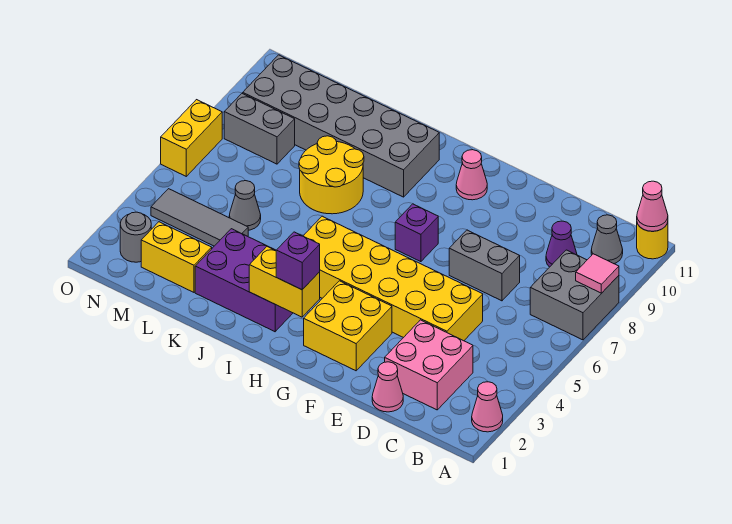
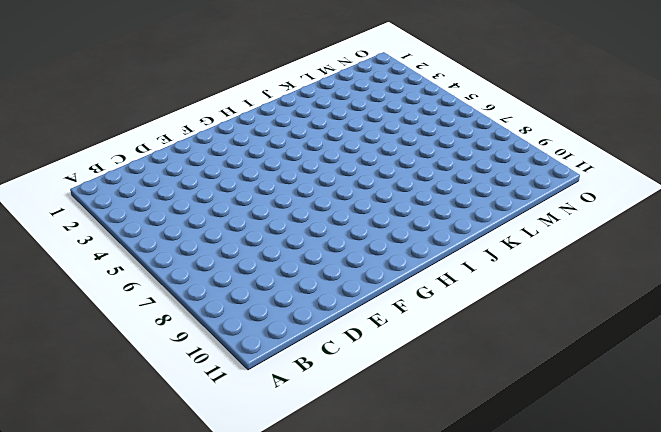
none -> pink cone A2 level 1
none -> grey brick A7:B8 level 1
none -> yellow round brick A11 level 1

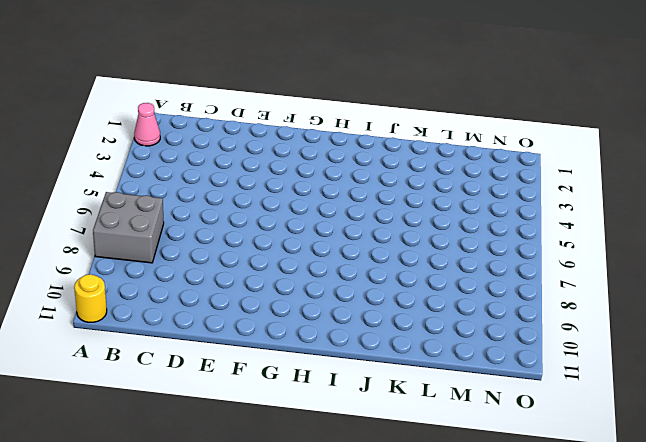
none -> grey cone B10 level 1
none -> pink brick C2:D3 level 1
none -> purple cone C9 level 1

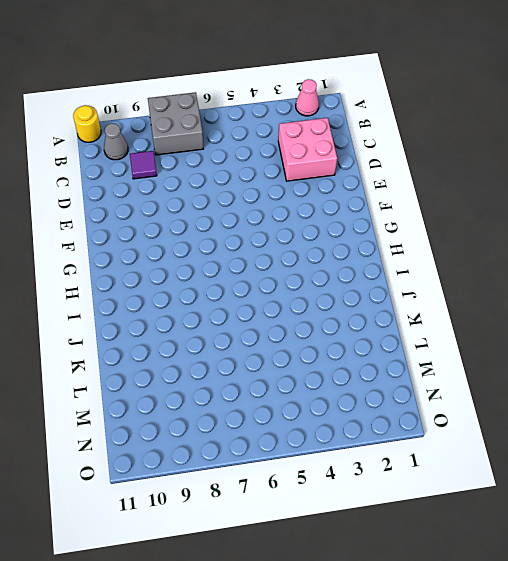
purple tile C9 level 1 -> purple cone C9 level 1
none -> pink cone D1 level 1
none -> yellow brick D4:I5 level 1
none -> grey brick D7:E7 level 1

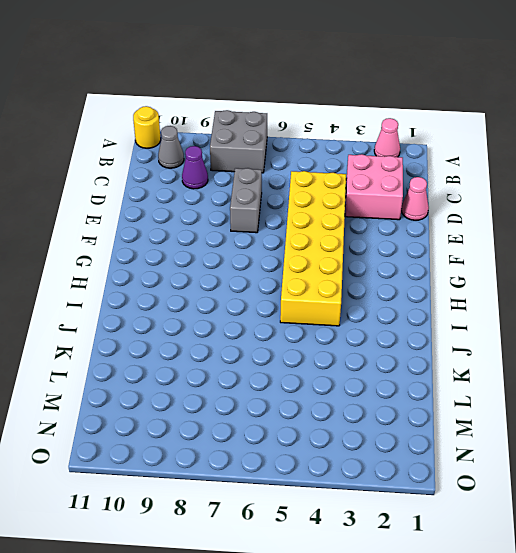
none -> yellow brick F2:G3 level 1
none -> purple brick G7 level 1
none -> pink cone G10 level 1

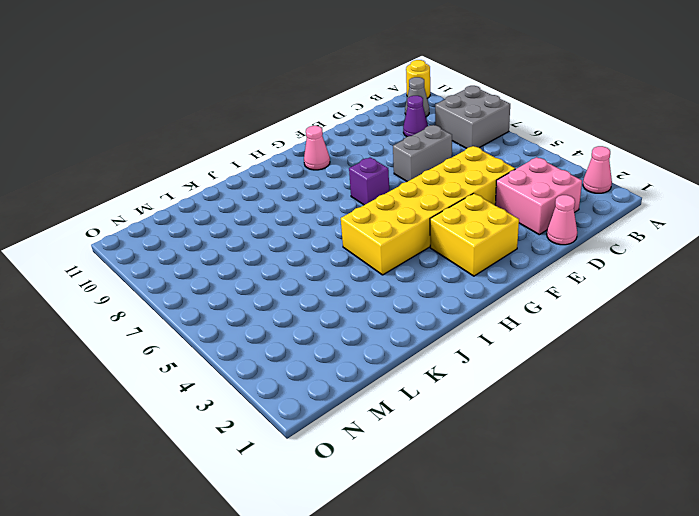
none -> purple brick I2:K3 level 1
none -> grey brick I9:N10 level 1
none -> yellow round brick J7:K8 level 1

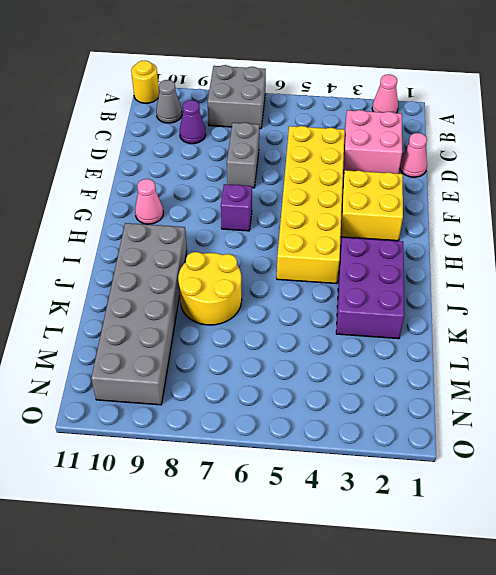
none -> yellow brick L2:M2 level 1
none -> grey tile L4:N4 level 1
none -> grey cone L5 level 1

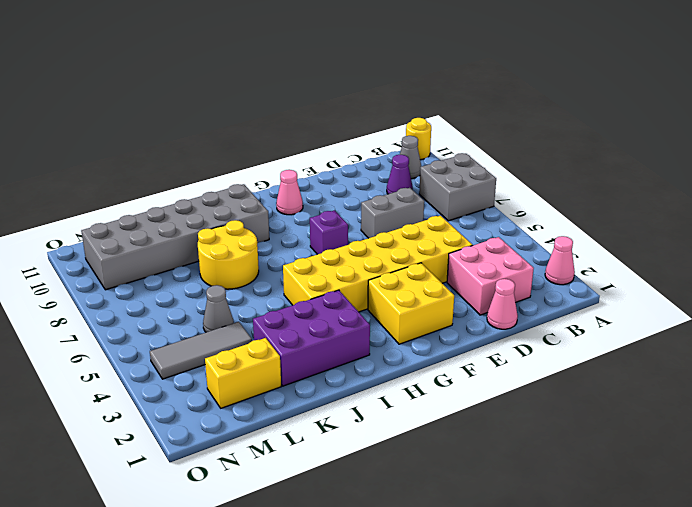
none -> grey brick M8:N8 level 1
none -> grey round brick N2 level 1
none -> yellow brick O6:O7 level 1

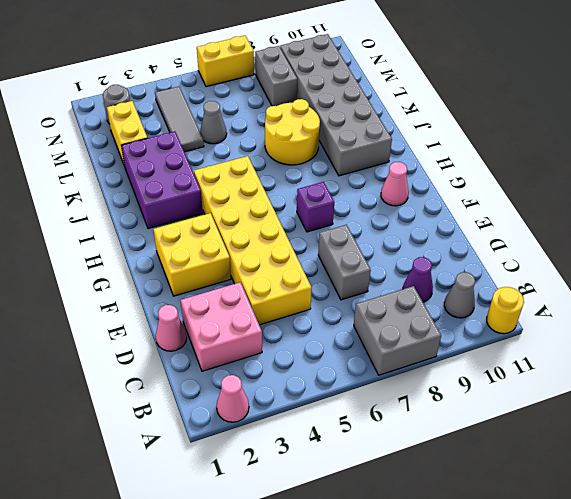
none -> pink tile A8 level 2
none -> pink cone A11 level 2
none -> yellow brick H2:I2 level 2

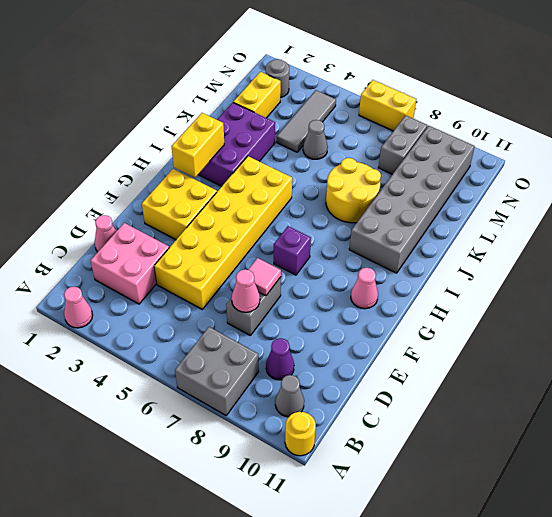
pink cone D7 level 2 -> pink cone A11 level 2
pink tile E7 level 2 -> pink tile A8 level 2
none -> purple brick H2 level 3

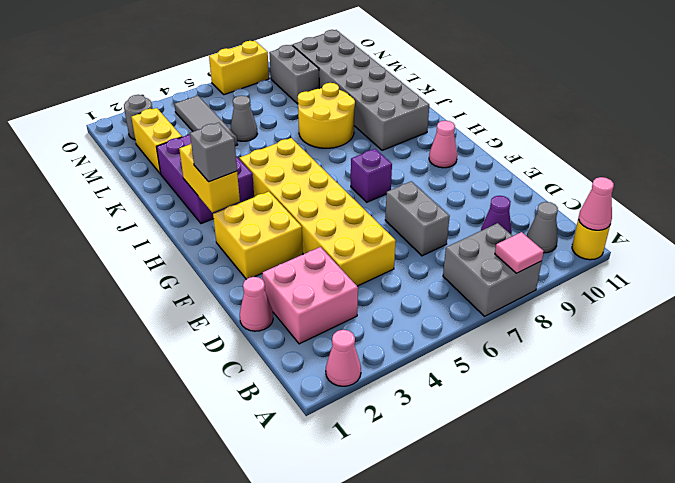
grey brick H2 level 3 -> purple brick H2 level 3

